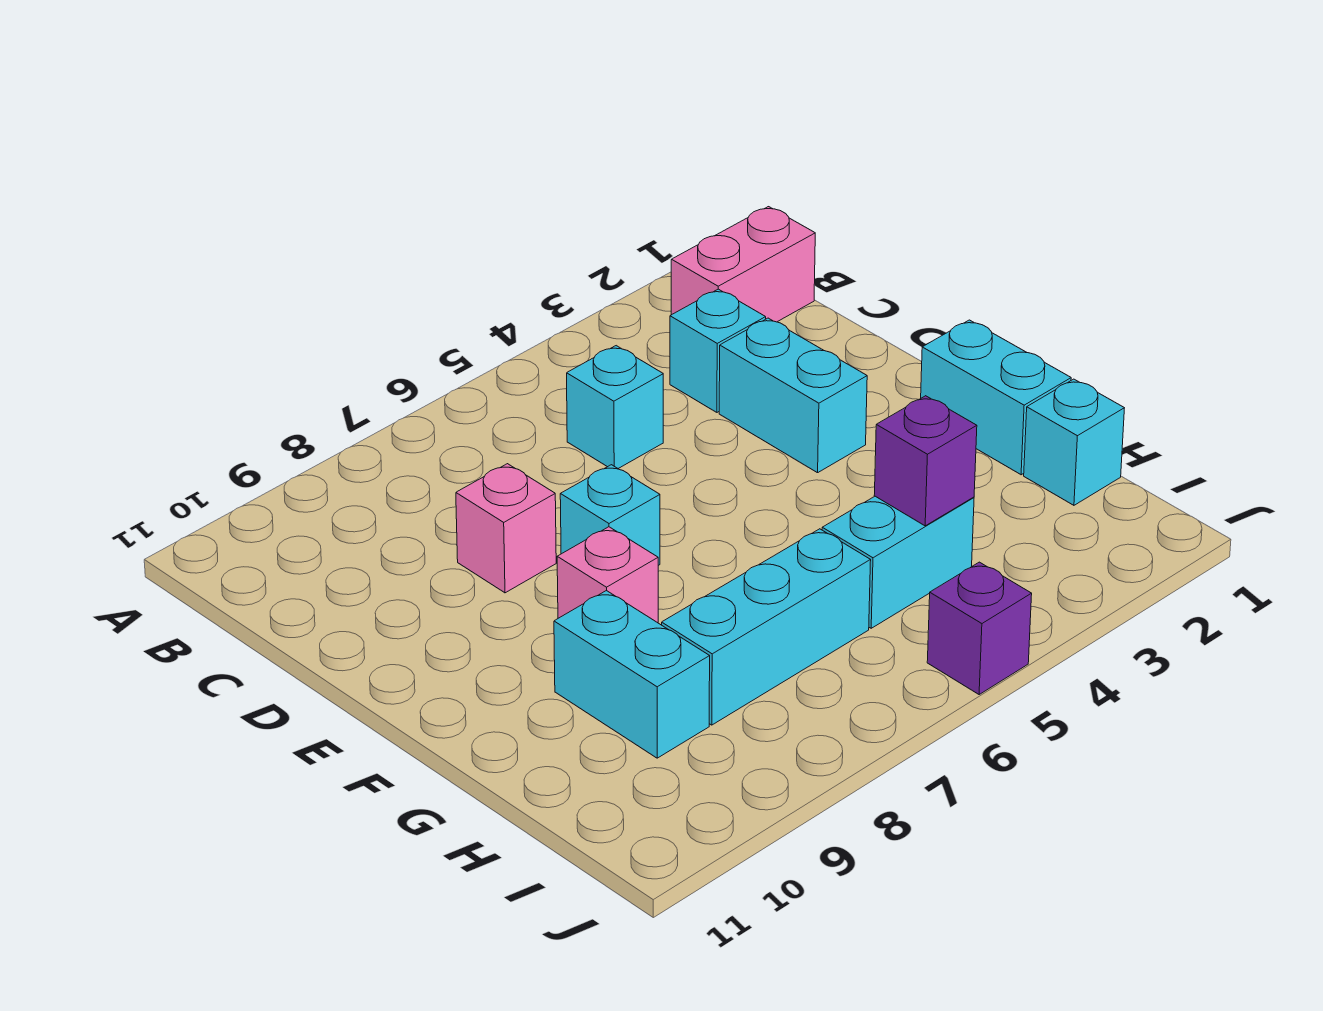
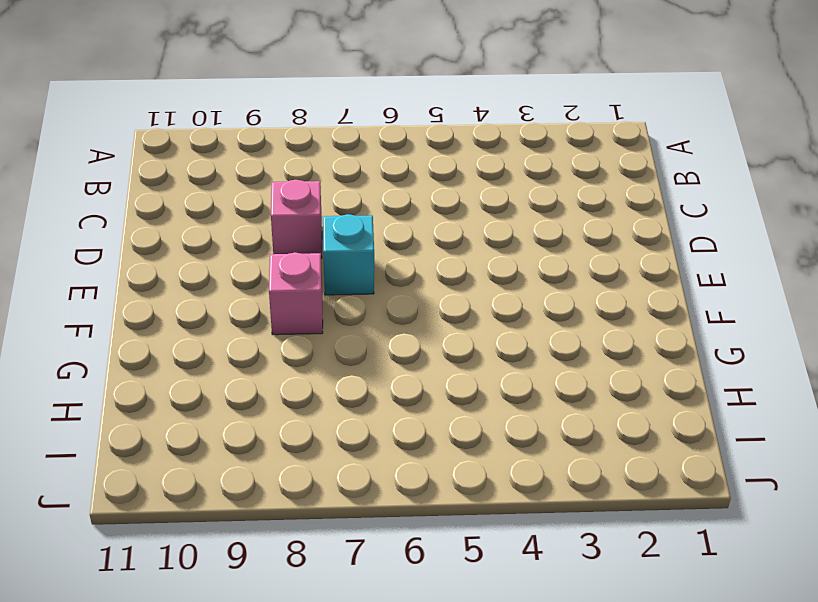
none -> pink brick B1:B2 level 1
none -> cyan brick C3 level 1
none -> cyan brick C5 level 1

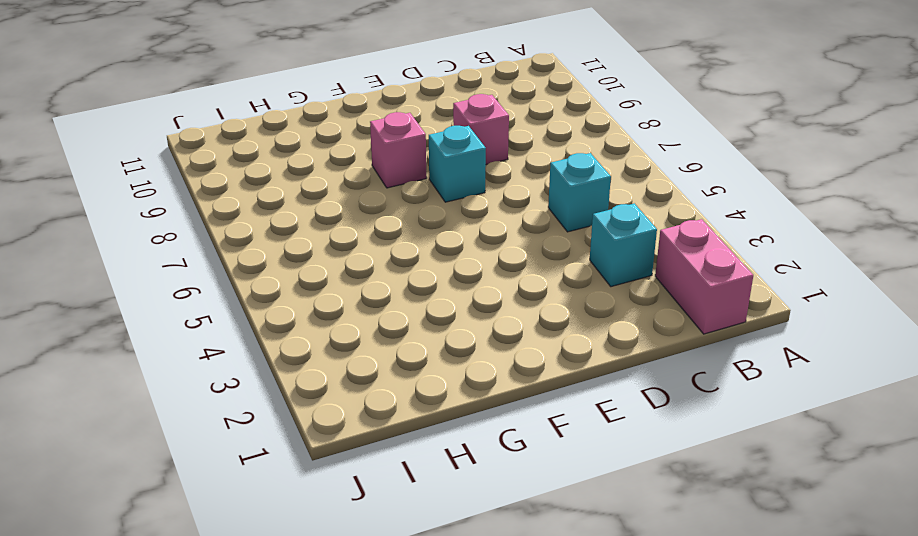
none -> cyan brick D3:E3 level 1
none -> cyan brick F1:G1 level 1
none -> cyan brick G9:H9 level 1

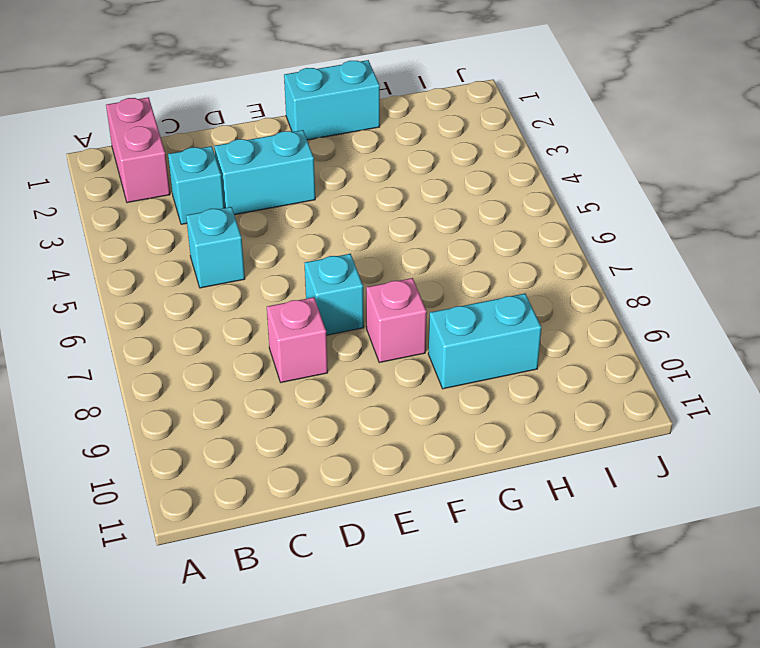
none -> cyan brick H1 level 1
none -> cyan brick H4:H5 level 1
none -> cyan brick H6:H8 level 1

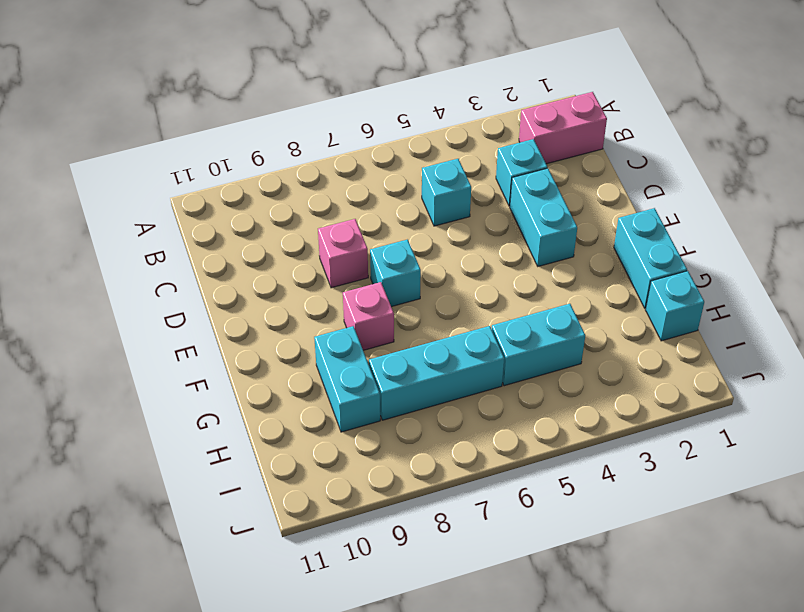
none -> purple brick J5 level 1
none -> purple brick H4 level 2

